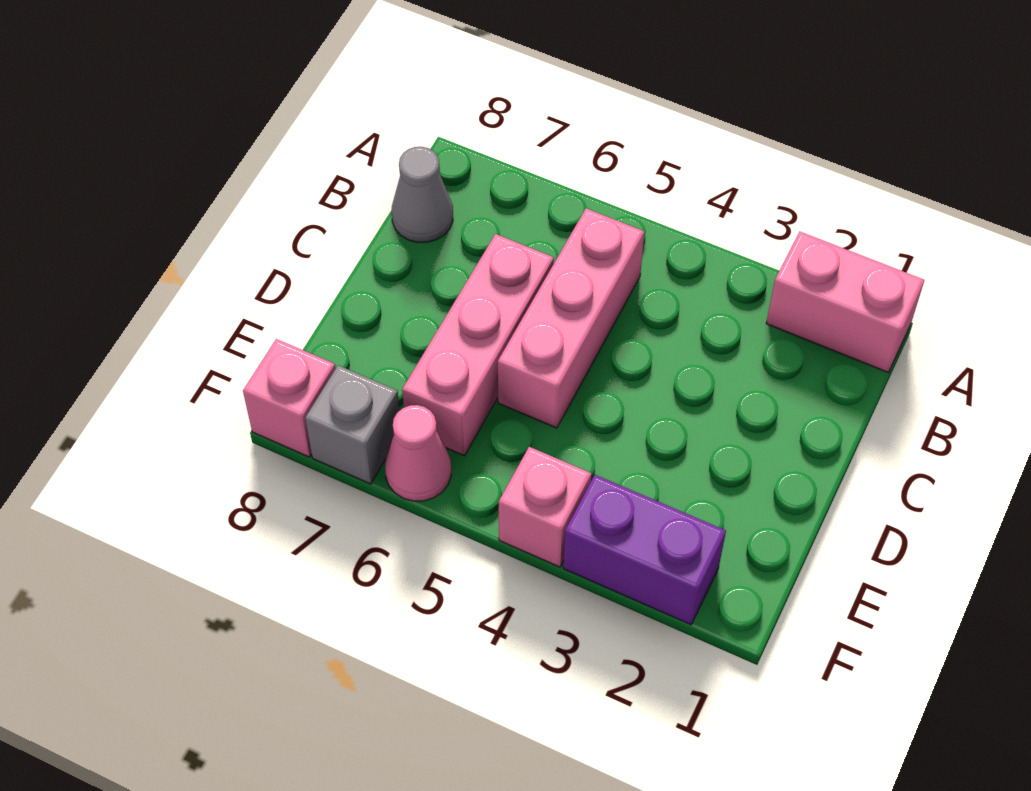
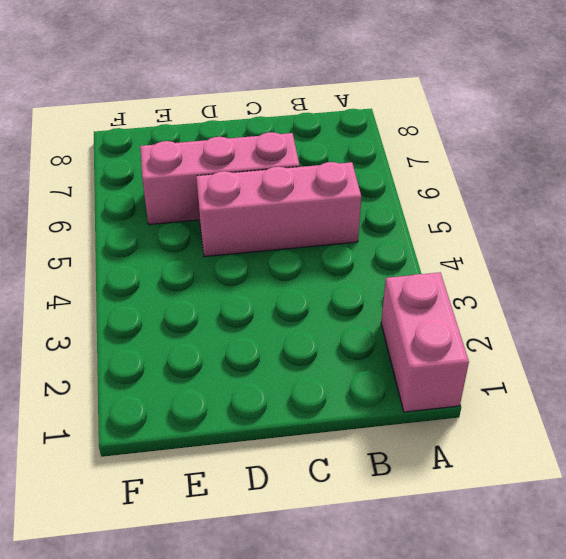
none -> grey cone B8 level 1
none -> purple brick F2:F3 level 1

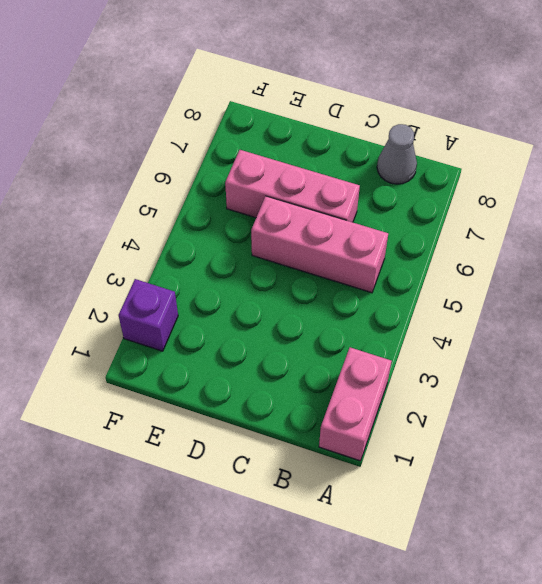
purple brick F2 level 1 -> purple brick F2:F3 level 1
none -> pink brick F4 level 1
none -> pink cone F6 level 1

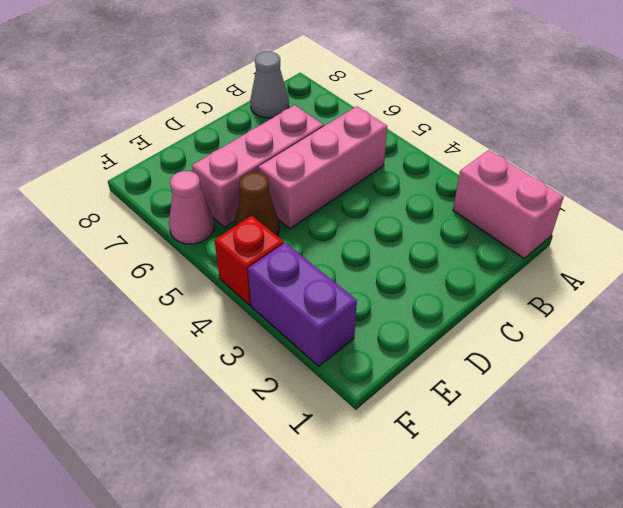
brown cone E5 level 1 -> none
red brick F4 level 1 -> pink brick F4 level 1
none -> grey brick F7 level 1
none -> pink brick F8 level 1

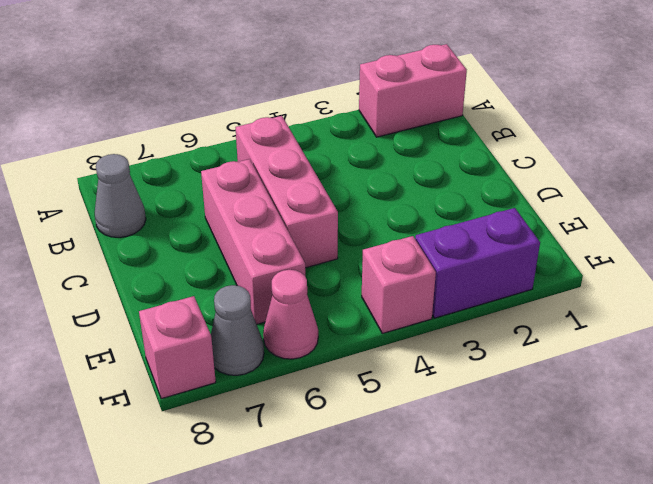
grey cone F7 level 1 -> grey brick F7 level 1

